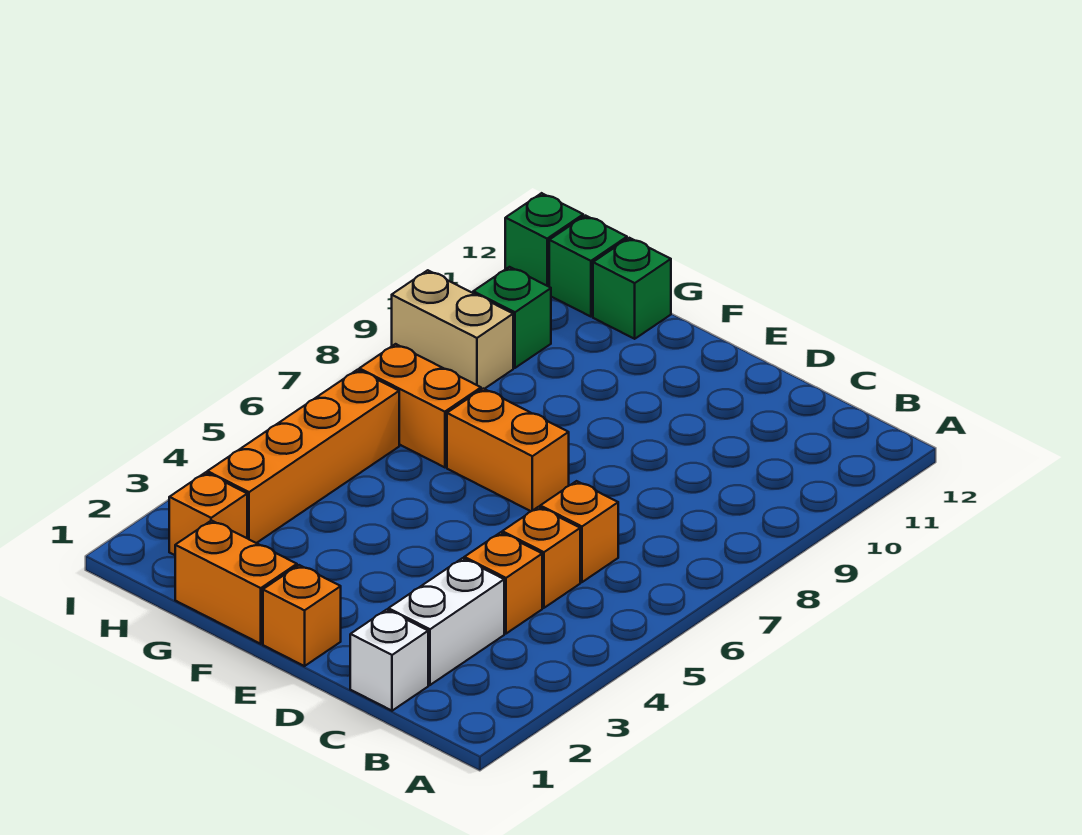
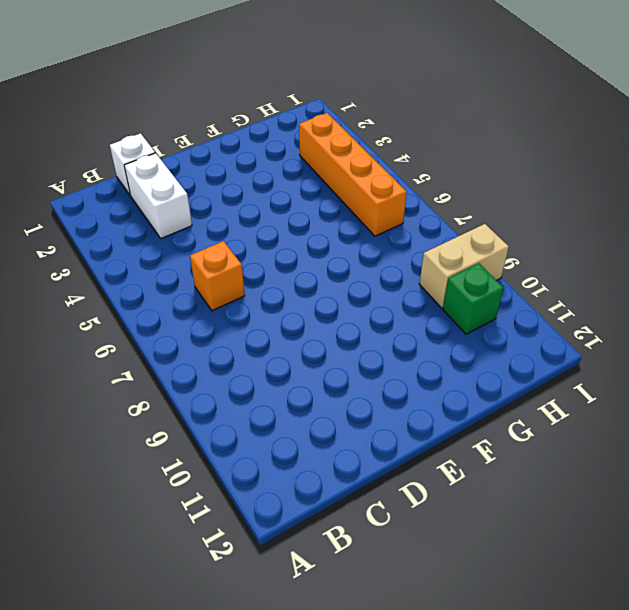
none -> orange brick C4 level 1
none -> orange brick C5 level 1
none -> orange brick E1 level 1

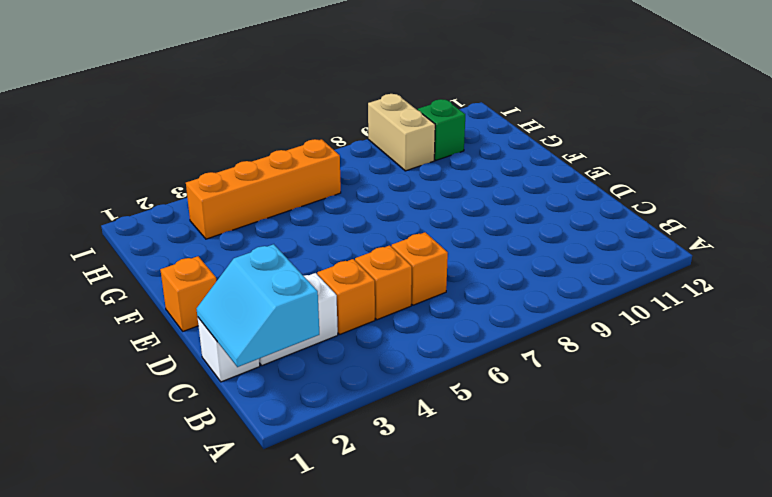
cyan slope B1:C2 level 2 top 2 -> none
none -> orange brick E7:F7 level 1
none -> orange brick F1:G1 level 1
none -> orange brick G7:H7 level 1

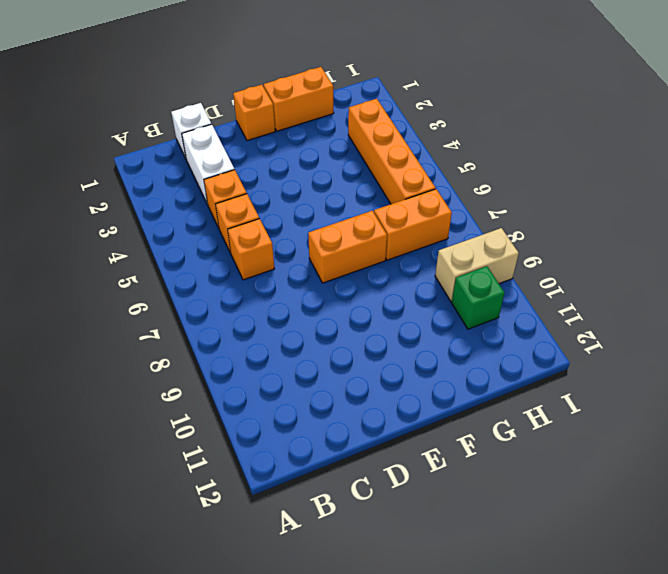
none -> green brick G12 level 1
none -> orange brick H2 level 1
none -> green brick H12 level 1

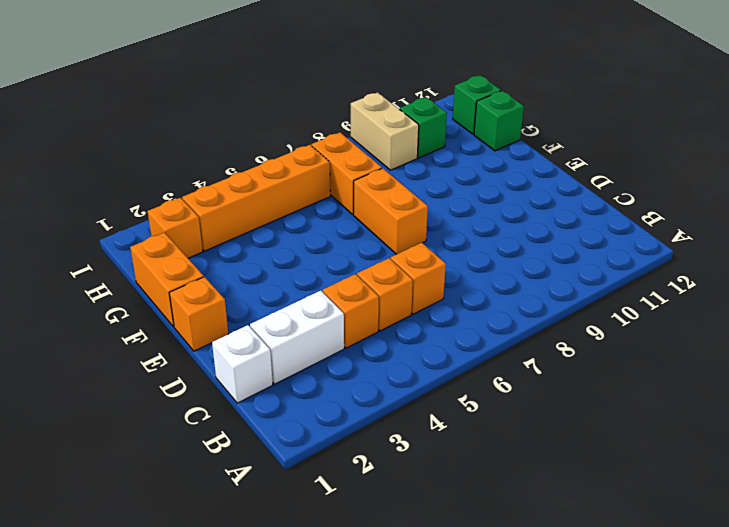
none -> green brick I12 level 1

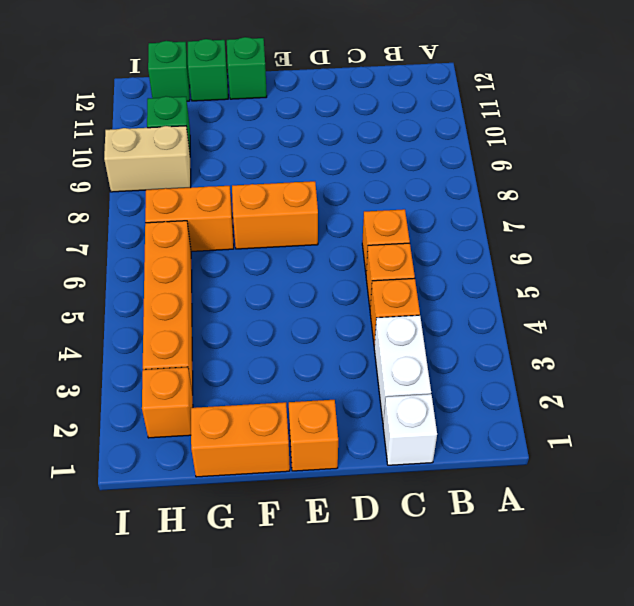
green brick F12 level 1 -> green brick I12 level 1

